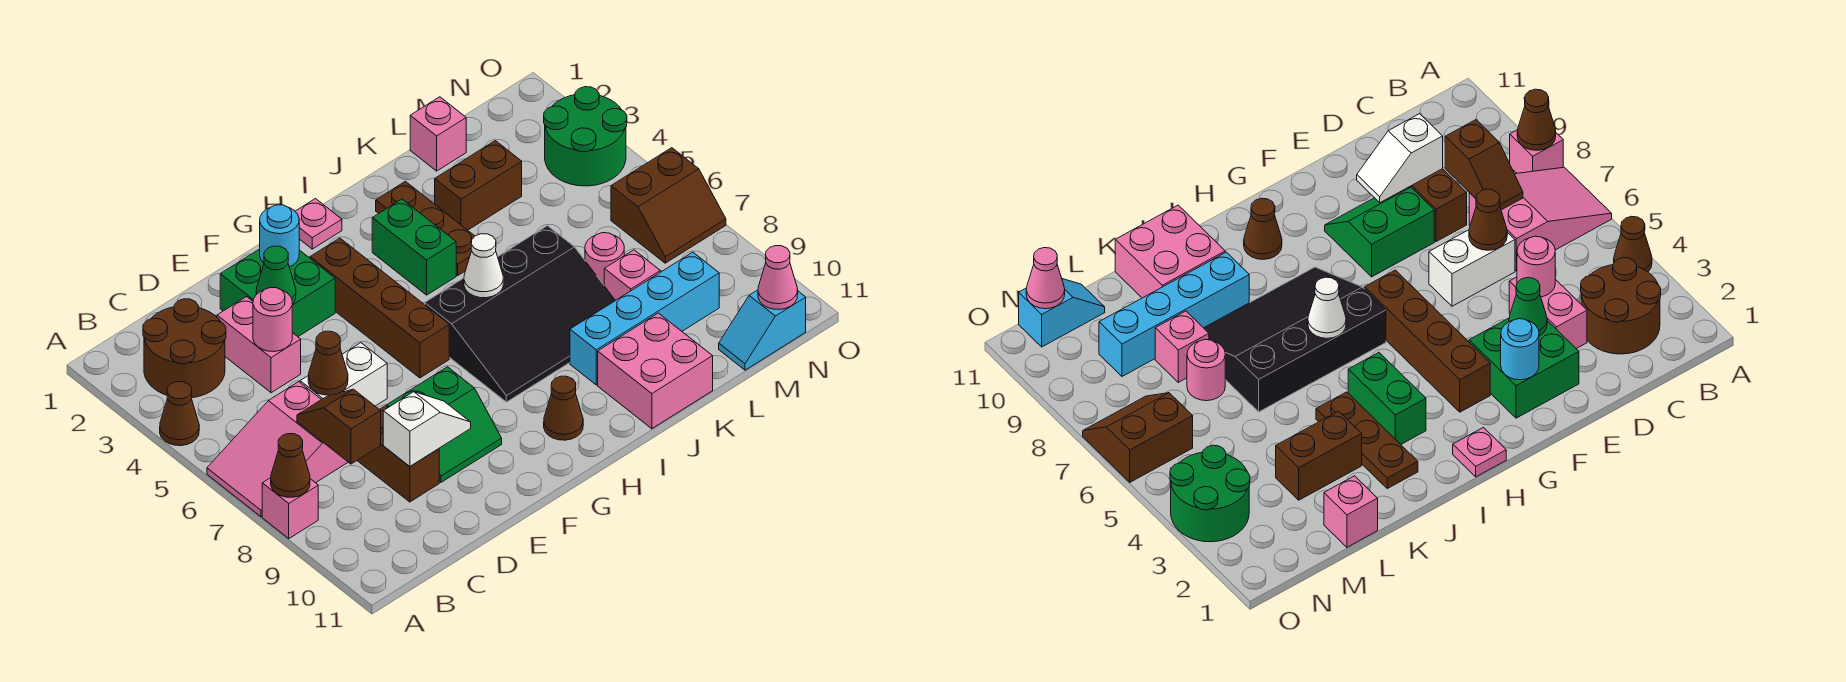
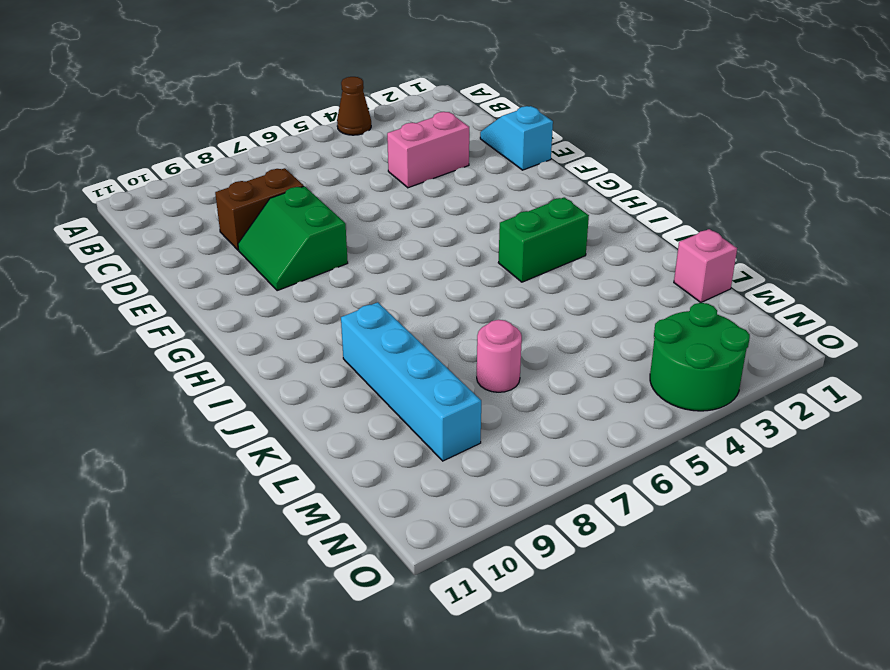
cyan slope D1:E1 level 1 top E -> cyan slope M11:N11 level 1 top N
none -> pink slope A6:C7 level 1 top C
none -> pink brick A8 level 1
none -> brown round brick B2:C3 level 1
none -> white brick D6:E6 level 1

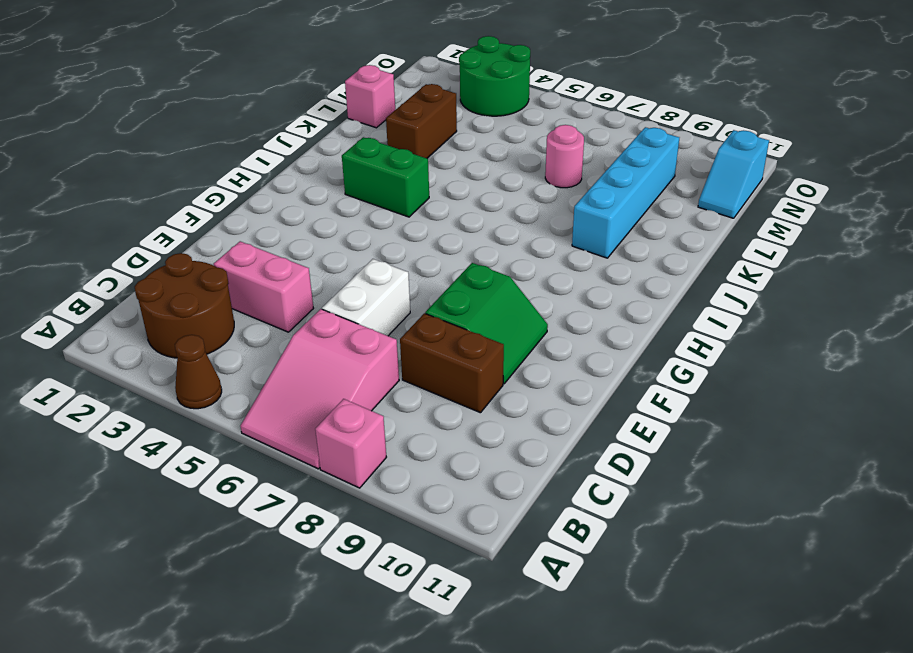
none -> green brick E2:F3 level 1
none -> brown brick G3:G6 level 1
none -> pink plate H1 level 1
none -> black slope H6:K8 level 1 top 6

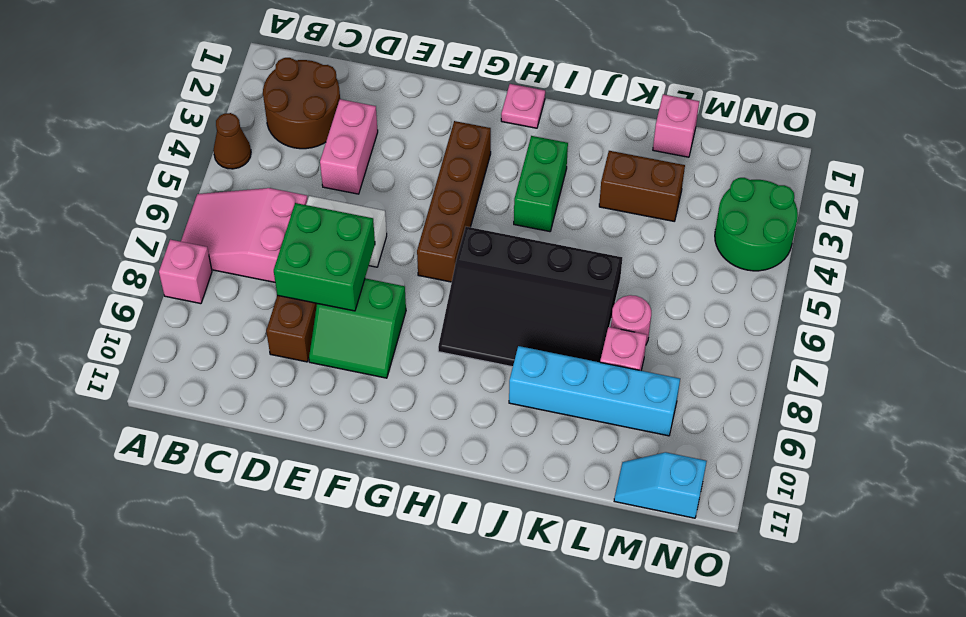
green brick D7:E8 level 2 -> green brick E2:F3 level 1
none -> brown cone H10 level 1
none -> brown plate J2:J4 level 1
none -> pink brick J10:K11 level 1
none -> brown slope N6:O7 level 1 top 6

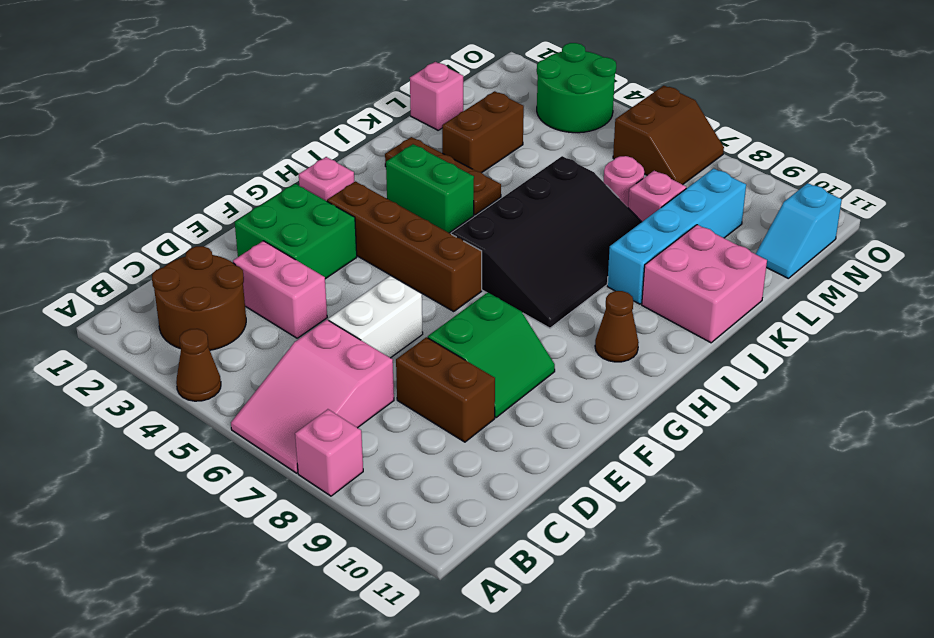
none -> brown cone A8 level 2
none -> brown slope C7:C8 level 2 top 8
none -> pink round brick D4 level 2
none -> brown cone D6 level 2

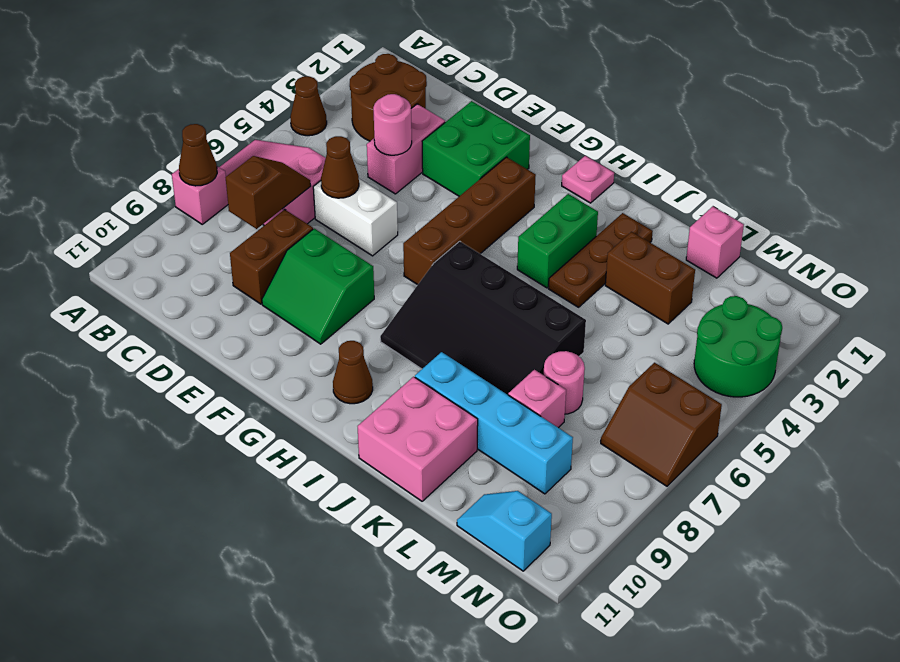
none -> white slope D9:E9 level 2 top D
none -> green cone E3 level 2
none -> cyan round brick F2 level 2
none -> white cone I6 level 2

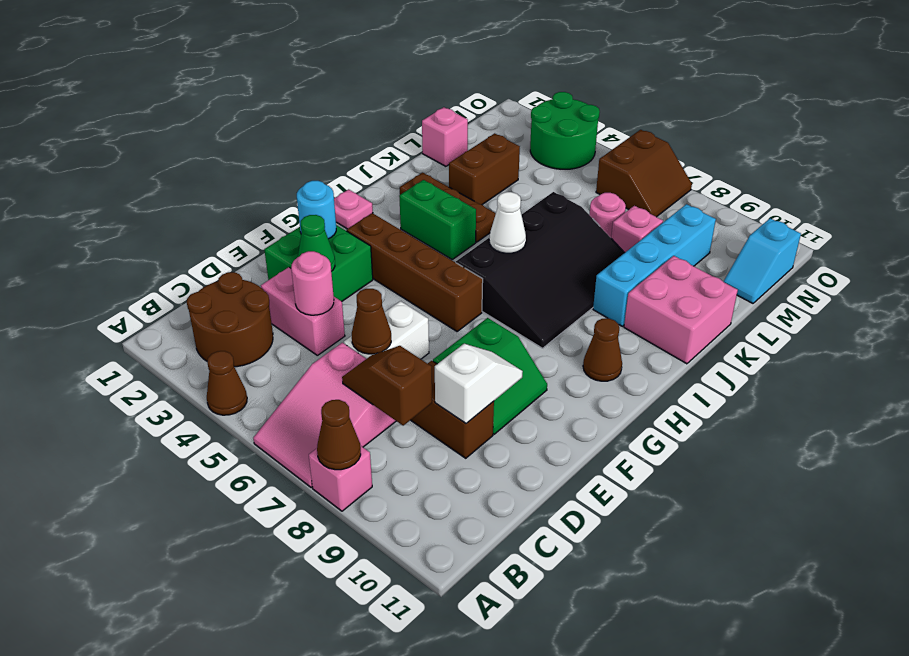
none -> pink cone N11 level 2

